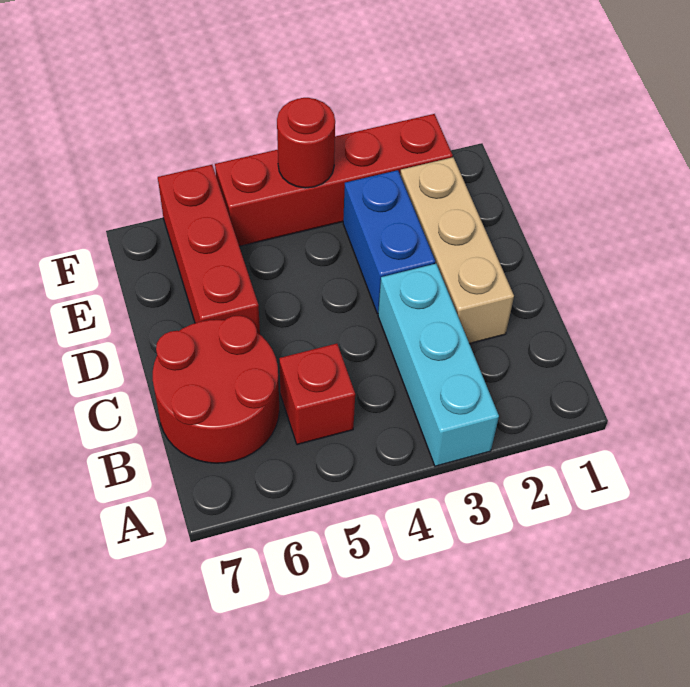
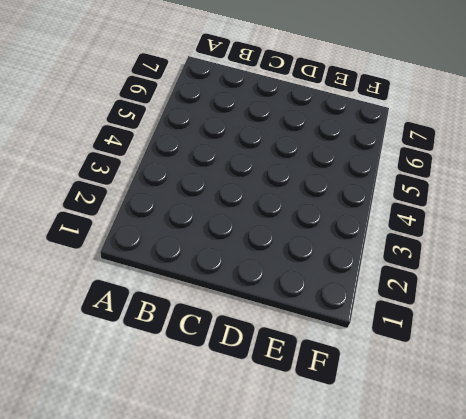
none -> cyan brick A3:C3 level 1
none -> red brick B5 level 1

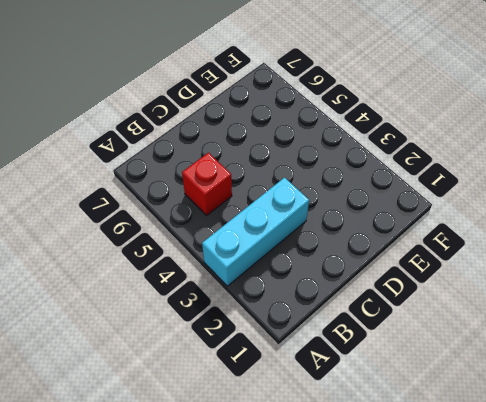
none -> red round brick B6:C7 level 1
none -> tan brick C2:E2 level 1

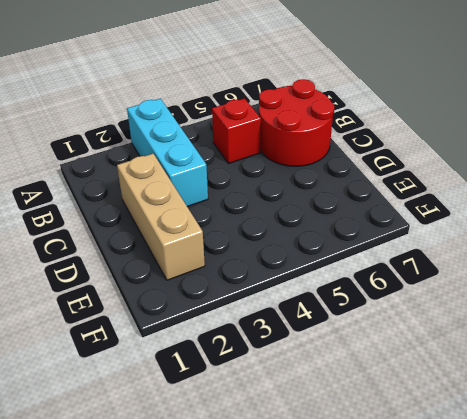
none -> blue brick D3:E3 level 1
none -> red brick D6:F6 level 1

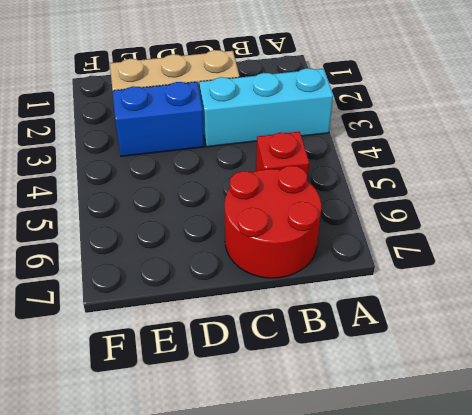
none -> red brick D6:F6 level 1
none -> red brick F2:F5 level 1

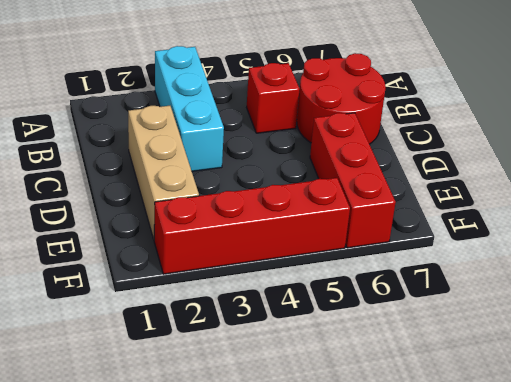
none -> blue brick D3:E3 level 1
none -> red round brick F4 level 2

